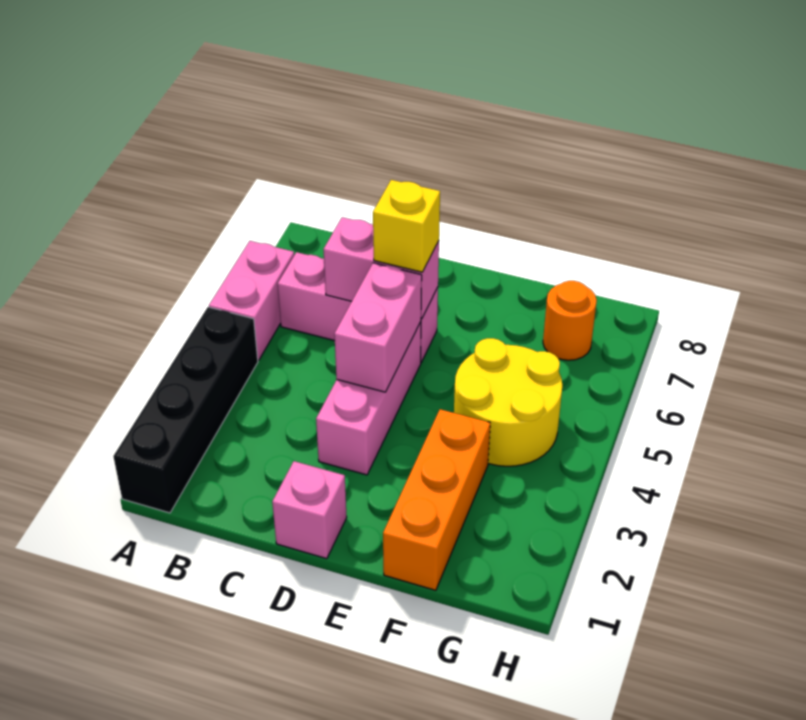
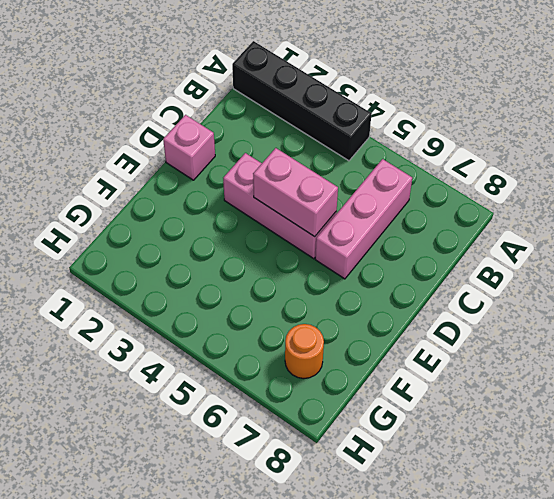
none -> pink brick A5:A6 level 1
none -> orange brick F1:F3 level 1

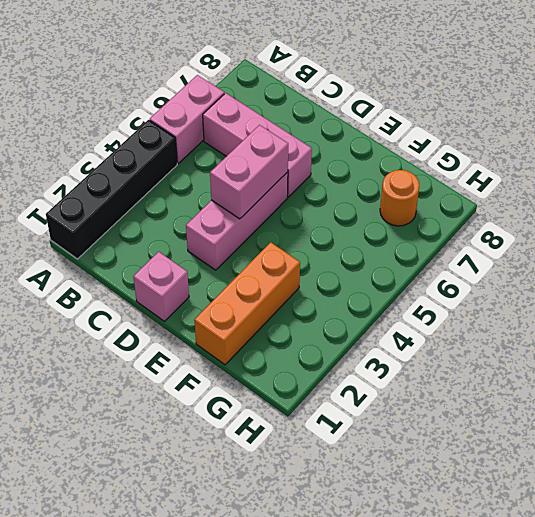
none -> yellow round brick F4:G5 level 1
none -> pink brick C6:D6 level 2

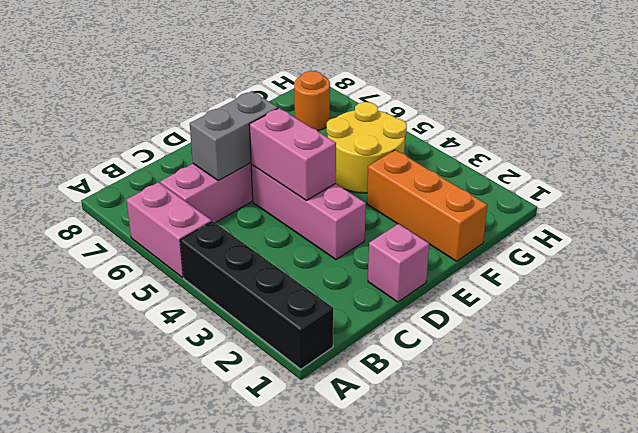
grey brick C6:D6 level 2 -> pink brick C6:D6 level 2
none -> yellow brick D6 level 3

